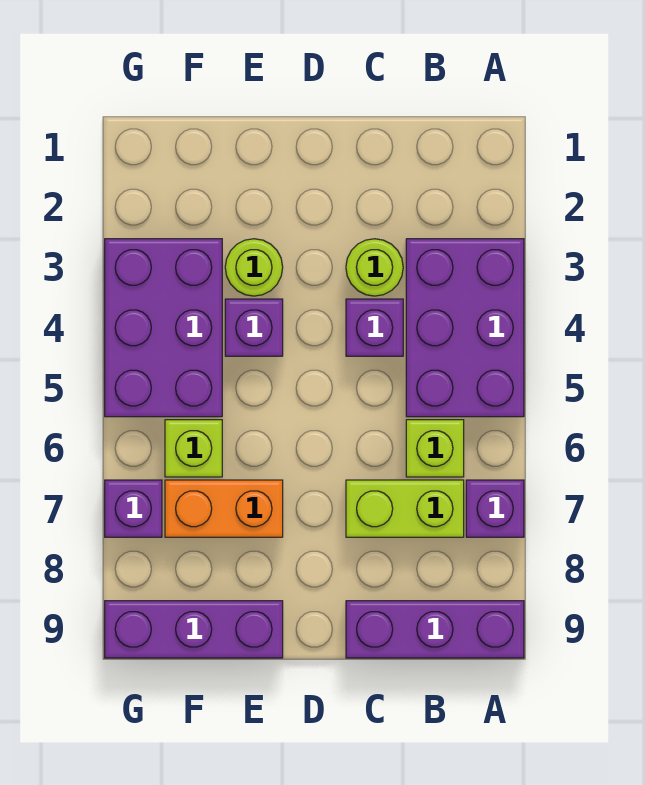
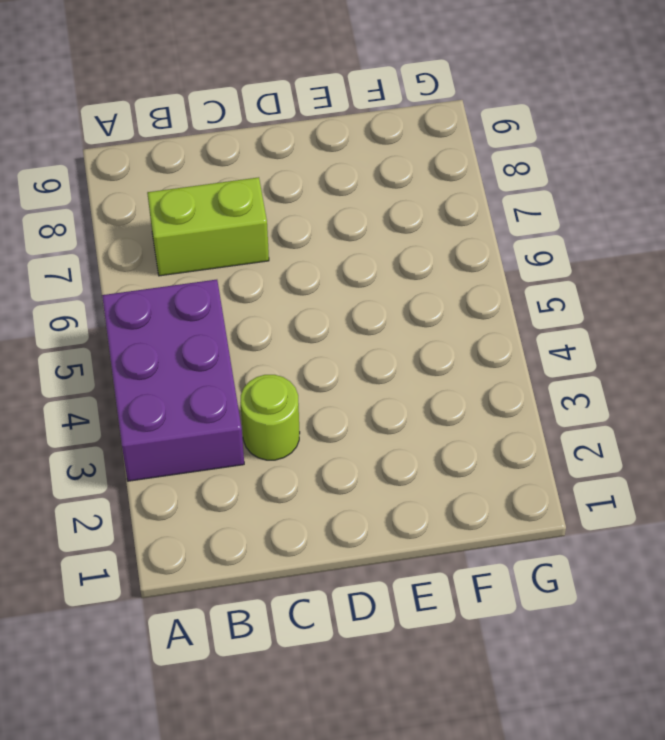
none -> purple brick A7 level 1
none -> purple brick A9:C9 level 1
none -> lime brick B6 level 1

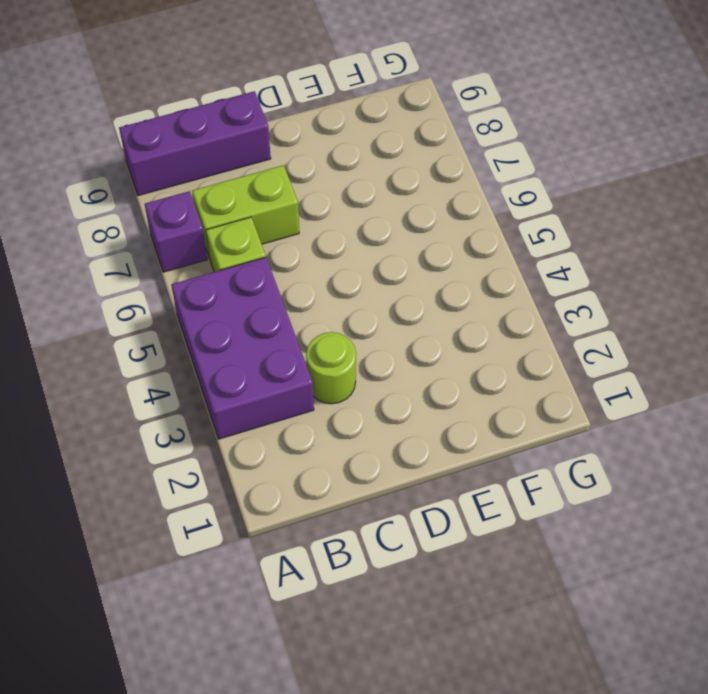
none -> purple brick C4 level 1
none -> lime round brick E3 level 1
none -> purple brick E4 level 1

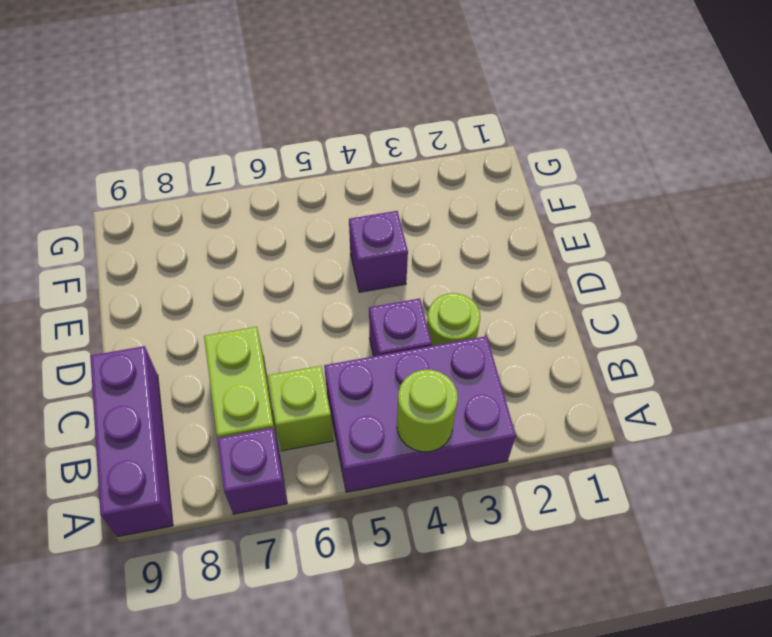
lime round brick A4 level 2 -> lime round brick E3 level 1
none -> orange brick E7:F7 level 1
none -> purple brick E9:G9 level 1
none -> purple brick F3:G5 level 1

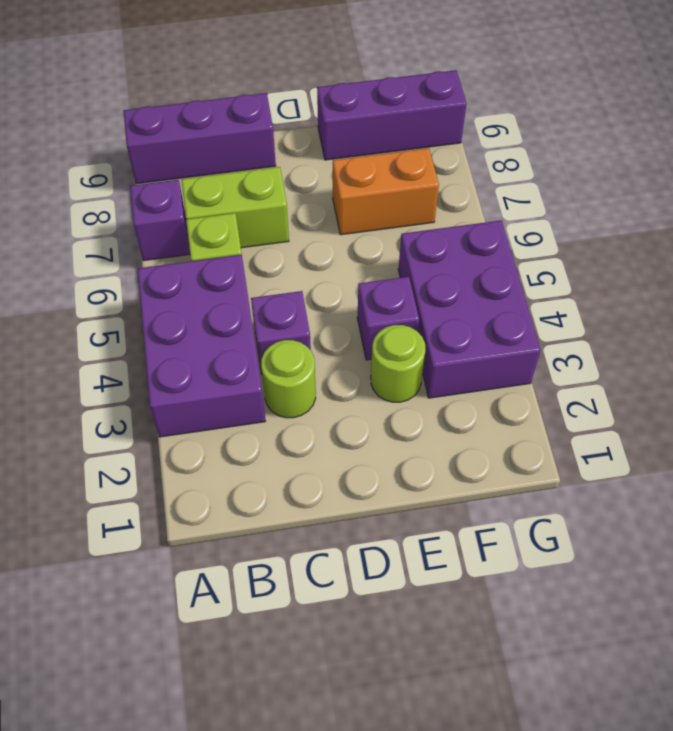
none -> lime brick F6 level 1
none -> purple brick G7 level 1

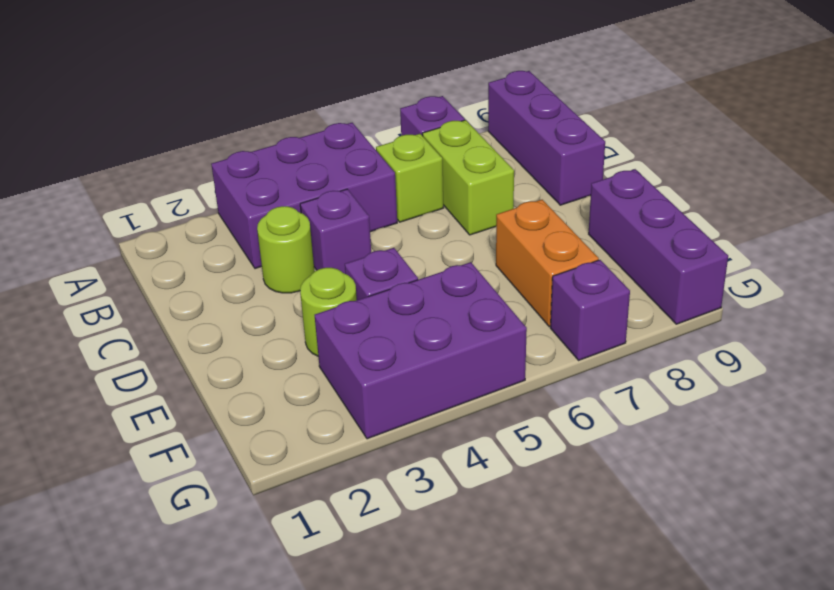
none -> lime brick F6 level 1

